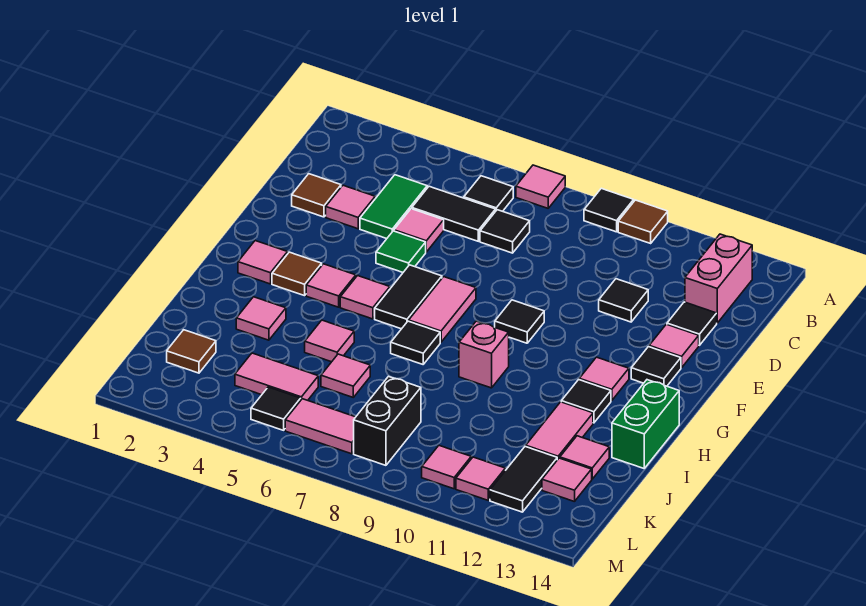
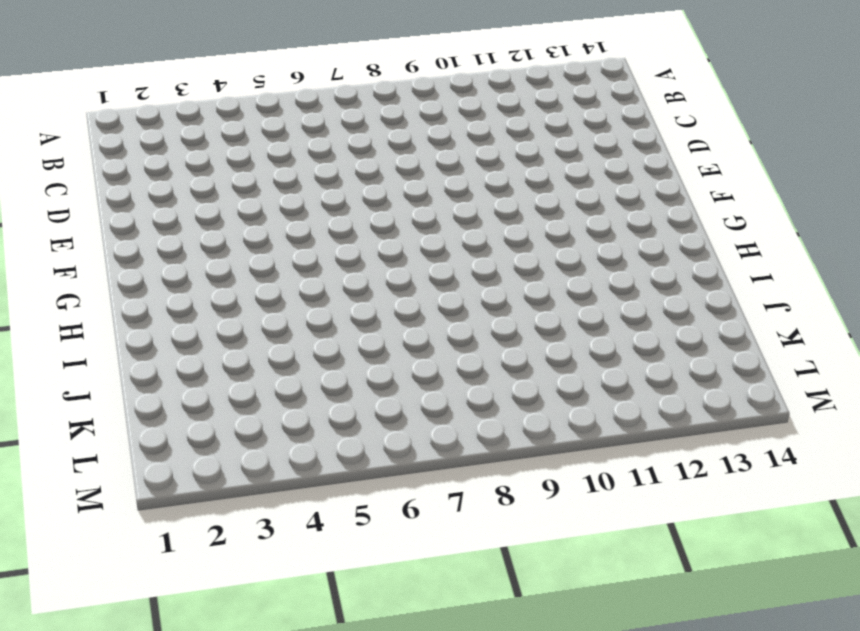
none -> pink tile A7 level 1
none -> black tile A9 level 1
none -> brown tile A10 level 1
none -> black tile B6 level 1

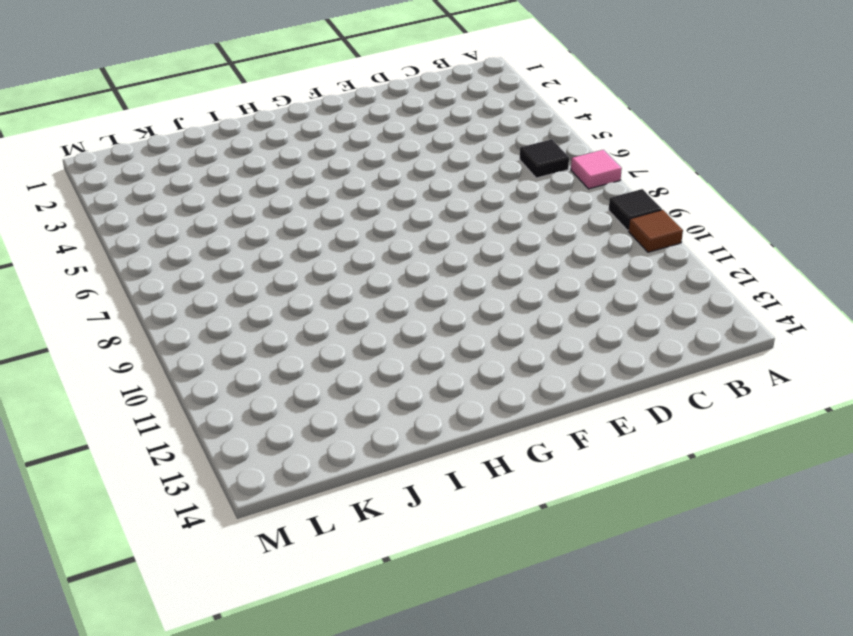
none -> pink brick B13:C13 level 1
none -> green tile C4:D4 level 1
none -> black tile C5:C6 level 1
none -> black tile C7 level 1

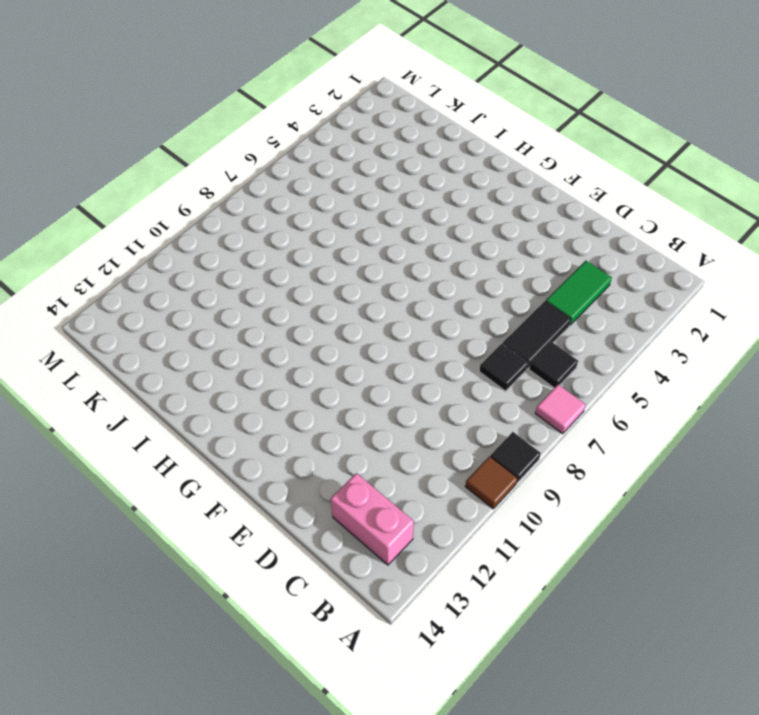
green tile C3:C4 level 1 -> green tile C4:D4 level 1
none -> brown tile D2 level 1
none -> pink tile D3 level 1
none -> pink tile D5 level 1
none -> black tile D11 level 1

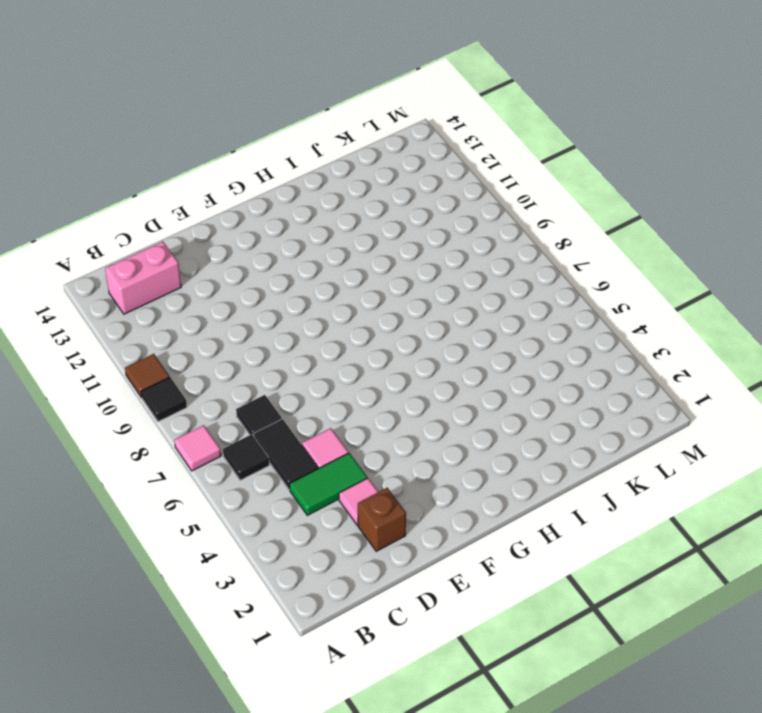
brown brick D2 level 1 -> brown tile D2 level 1
none -> black tile D11 level 1
none -> black tile D13 level 1
none -> green tile E5 level 1
none -> pink tile E13 level 1

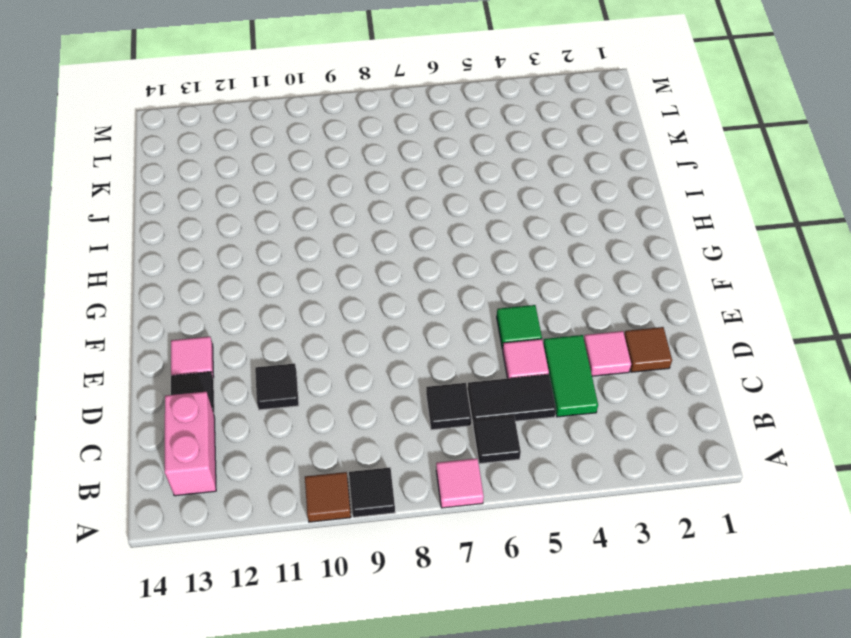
none -> black tile F6:G6 level 1
none -> pink tile F7:G7 level 1
none -> black tile F9 level 1
none -> black tile F13 level 1

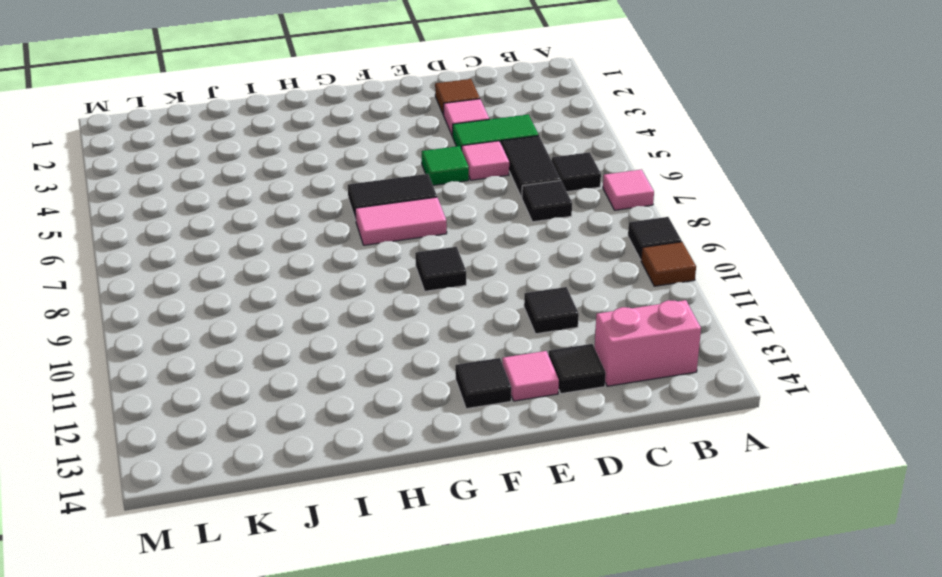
none -> pink tile G2 level 1
none -> brown tile G3 level 1
none -> pink tile G4 level 1
none -> pink tile G5 level 1

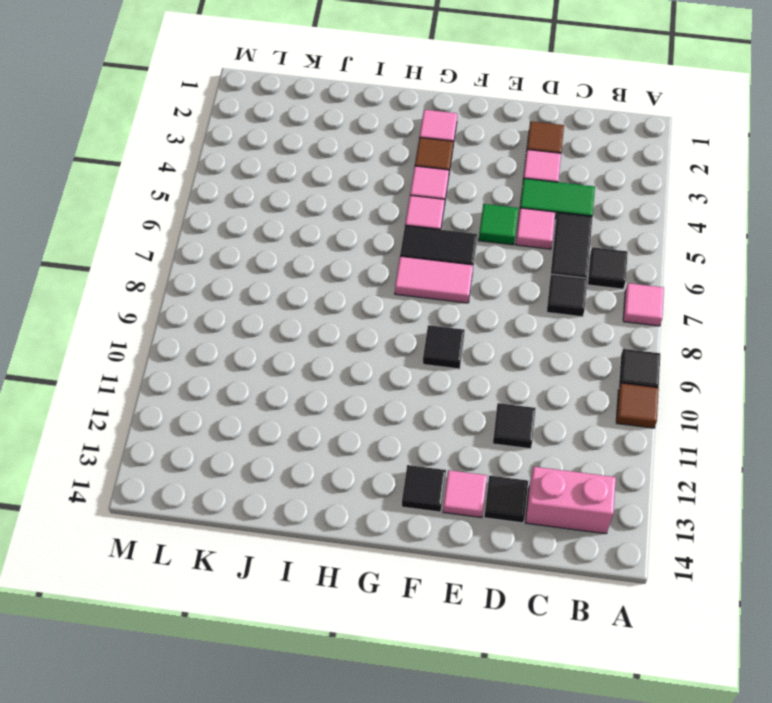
none -> pink tile G12 level 1
none -> black tile H7 level 1
none -> pink brick H9 level 1
none -> black tile H12 level 1

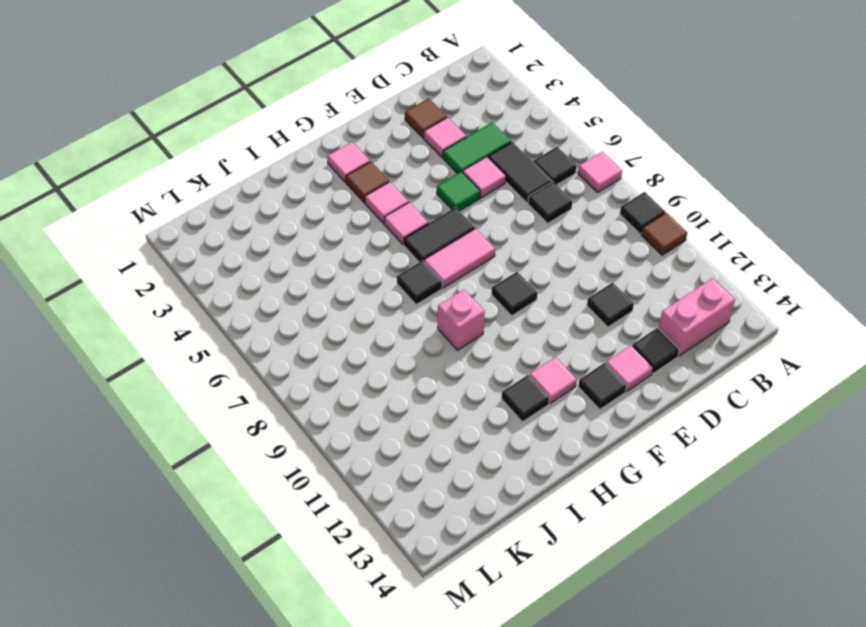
none -> green brick H14:I14 level 1
none -> pink tile I3 level 1
none -> pink tile I5 level 1
none -> pink tile I12:J12 level 1

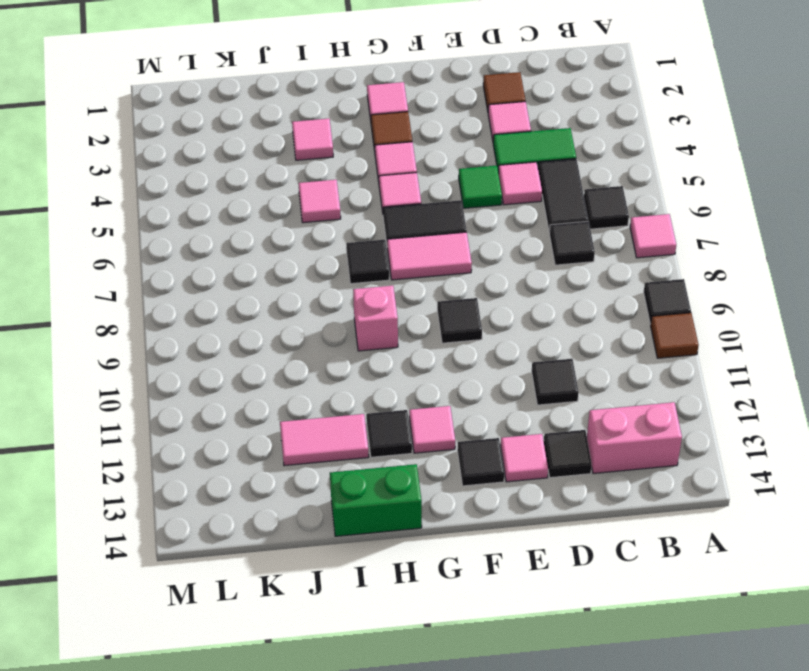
none -> pink tile J6 level 1
none -> pink tile J13 level 1
none -> brown tile K2 level 1
none -> pink tile K4:K5 level 1

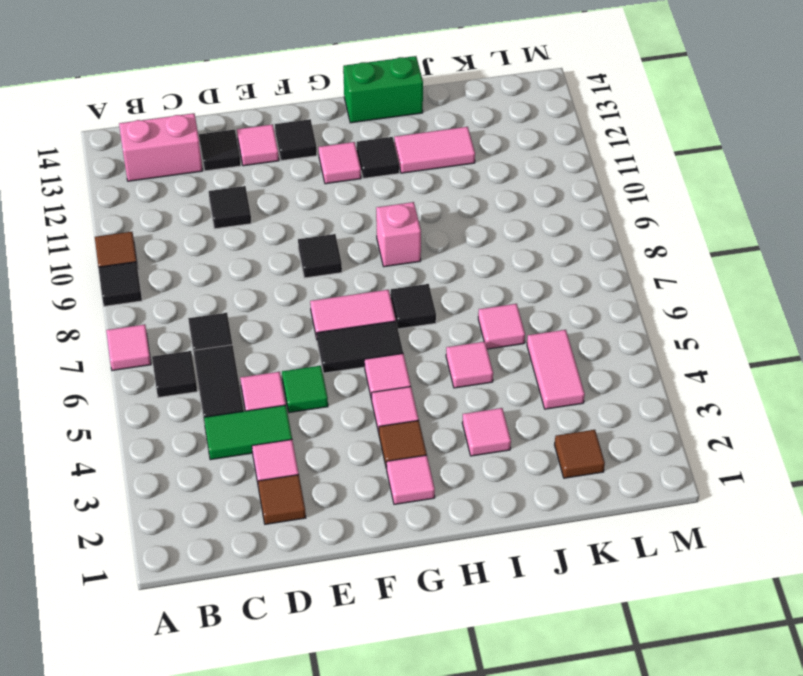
none -> pink tile J13 level 1
none -> black brick K8:L8 level 1
none -> black tile K12:L12 level 1
none -> pink tile K13 level 1

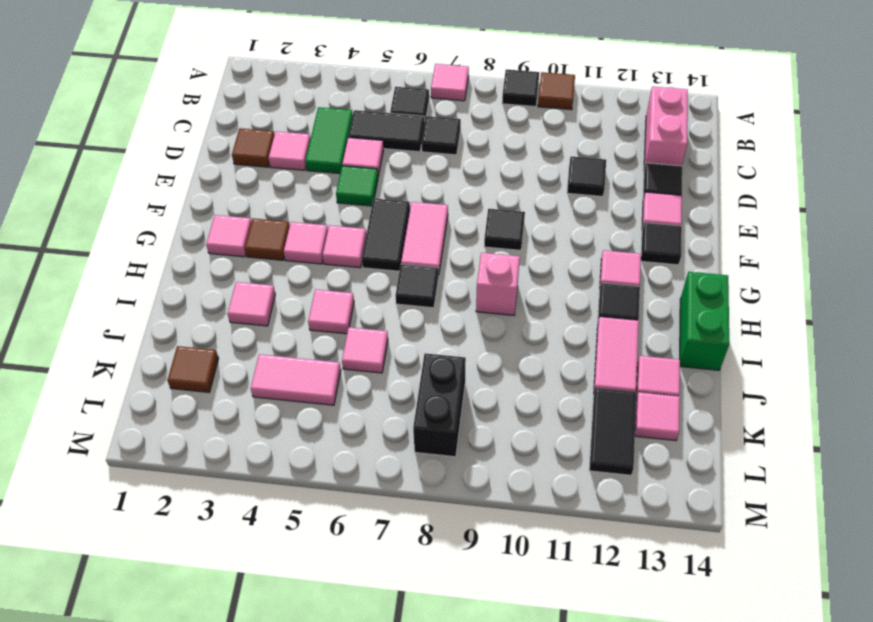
none -> black tile L5 level 1
none -> pink tile L6:L7 level 1
none -> pink tile L10 level 1
none -> pink tile L11 level 1

